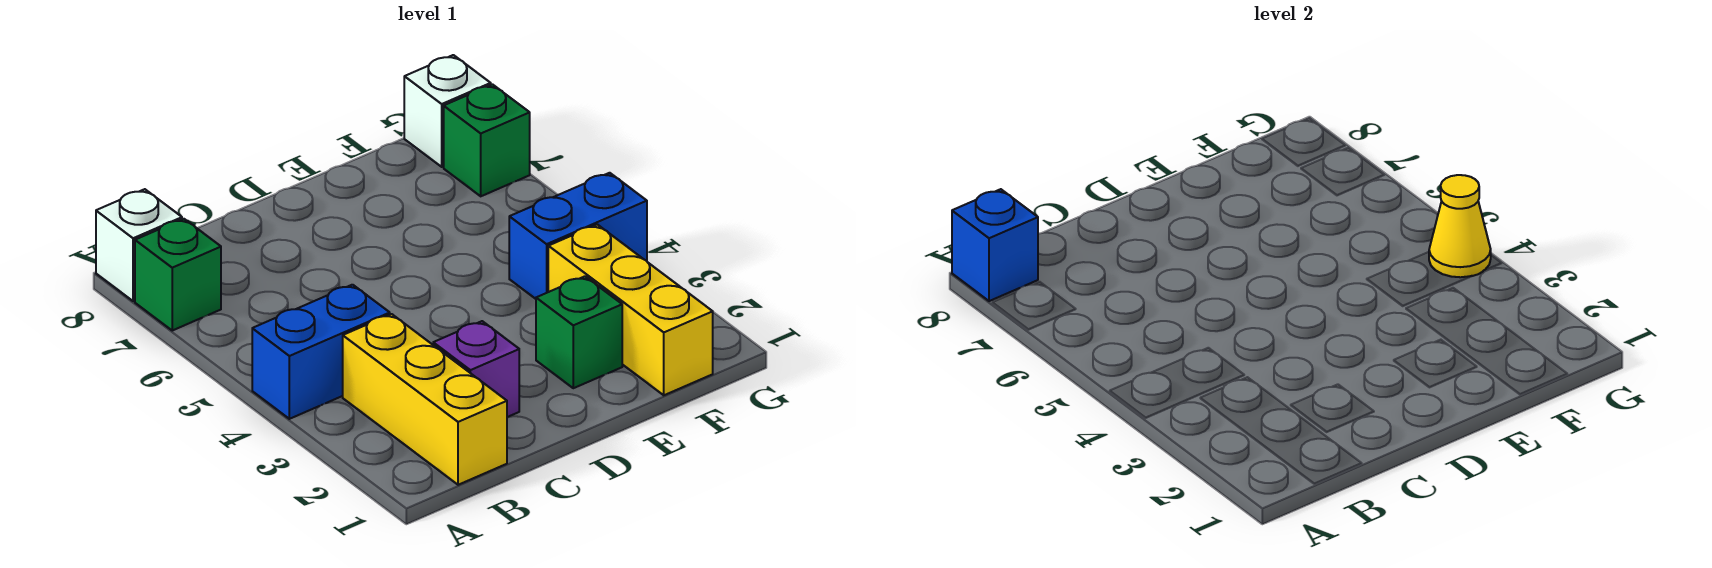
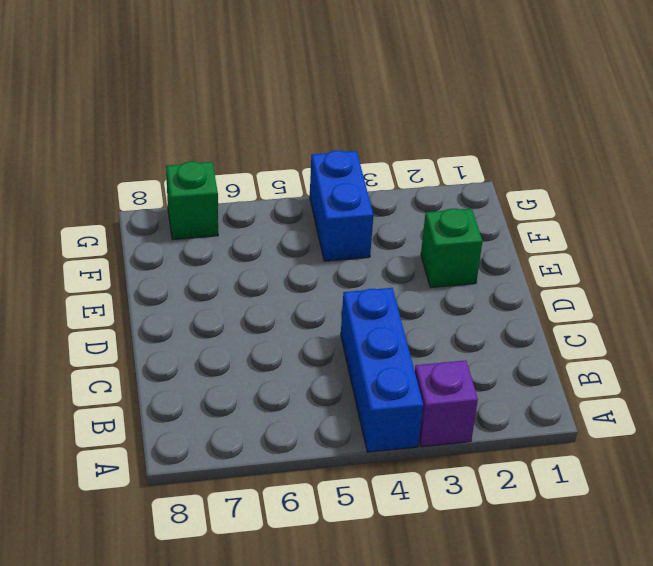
purple brick A3 level 1 -> purple brick C2 level 1
blue brick A4:C4 level 1 -> blue brick A4:B4 level 1
none -> green brick A7 level 1
none -> white brick A8 level 1
none -> yellow brick B1:B3 level 1

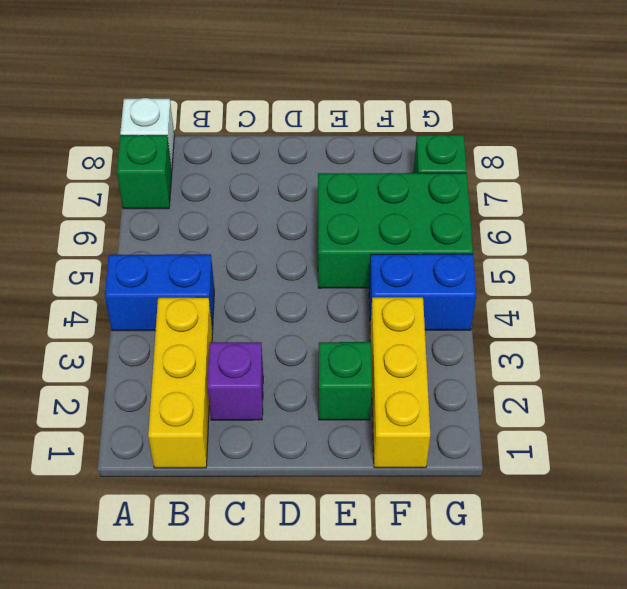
green brick E5:G6 level 1 -> none
none -> white brick G8 level 1
none -> blue brick A8 level 2
none -> yellow cone G4 level 2

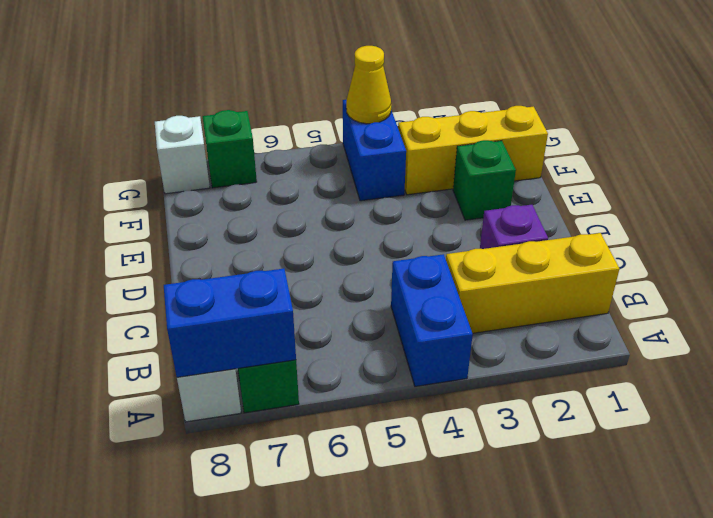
blue brick A7:A8 level 2 -> blue brick A8 level 2

